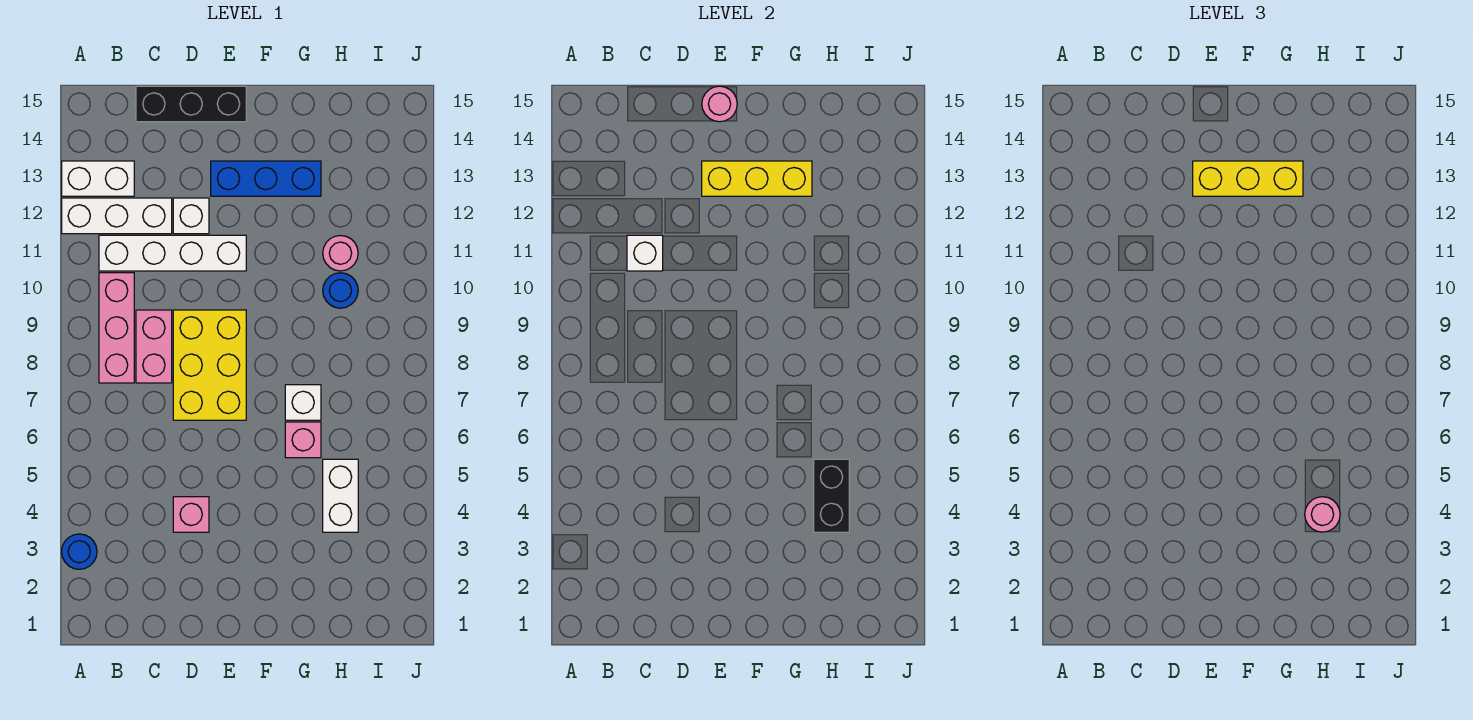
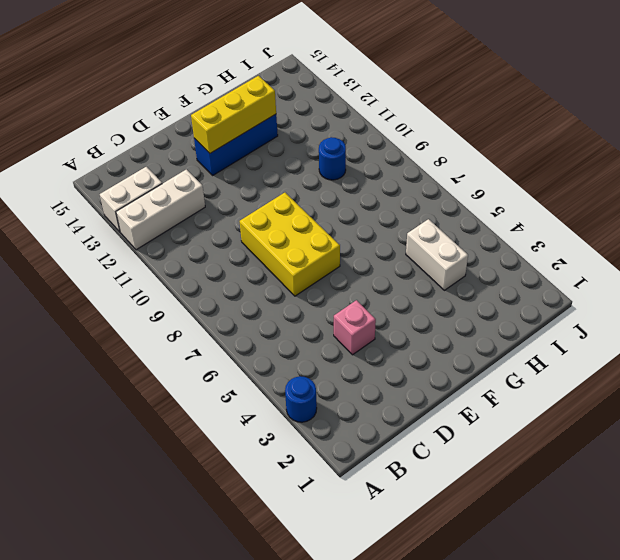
none -> pink brick B8:B10 level 1
none -> white brick B11:E11 level 1
none -> pink brick C8:C9 level 1

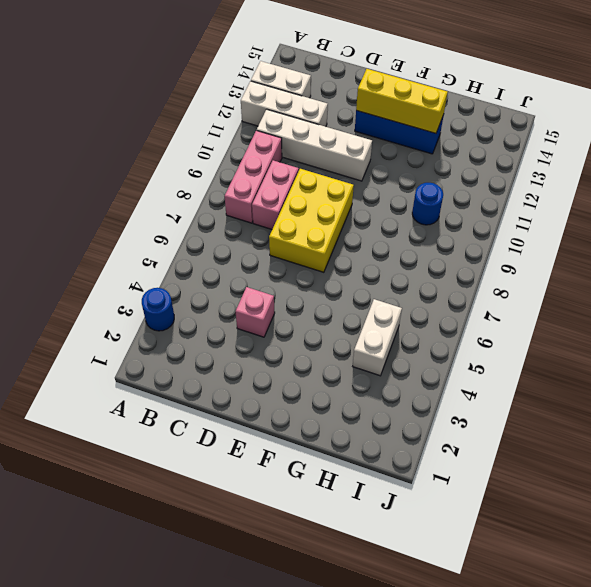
none -> black brick C15:E15 level 1
none -> white brick D12 level 1
none -> pink brick G6 level 1

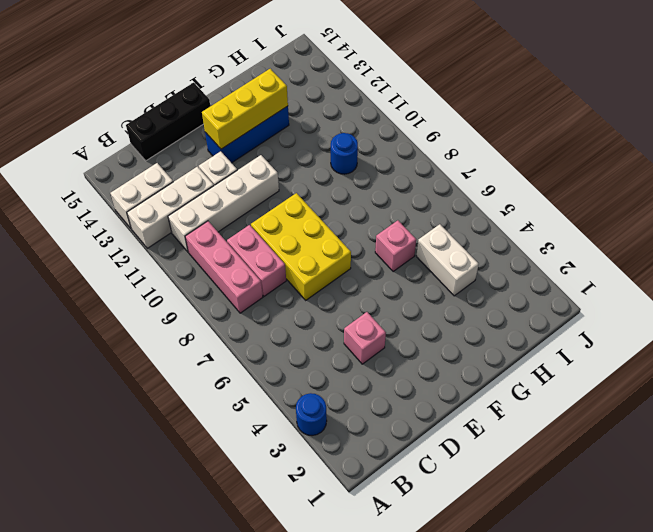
none -> white brick G7 level 1
none -> pink round brick H11 level 1
none -> white brick C11 level 2

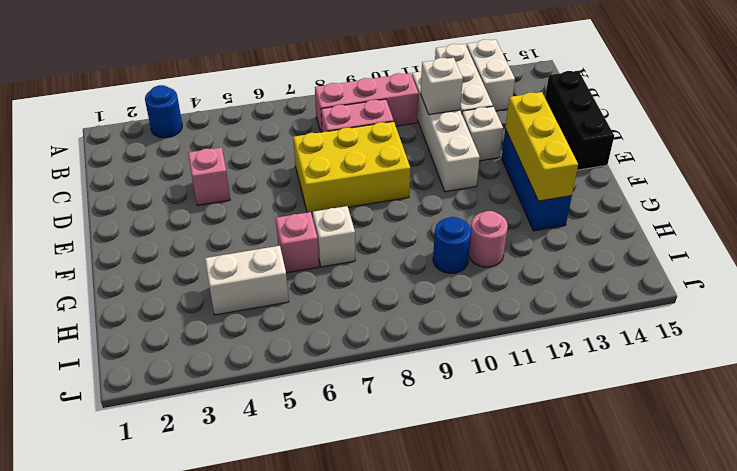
none -> pink round brick E15 level 2
none -> black brick H4:H5 level 2
none -> yellow brick E13:G13 level 3

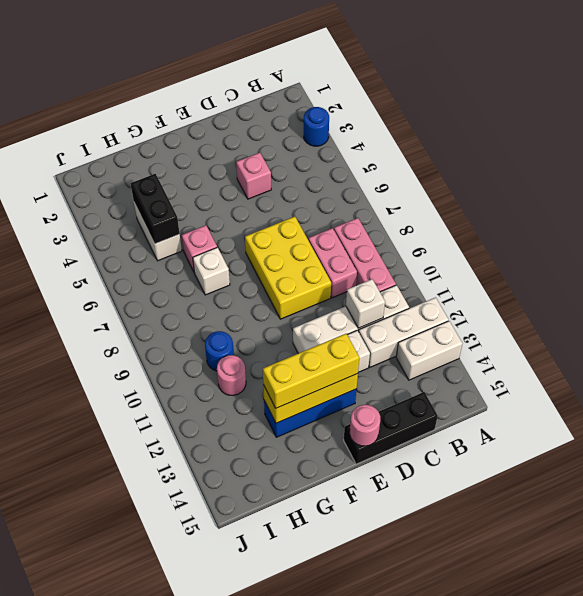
none -> pink round brick H4 level 3

